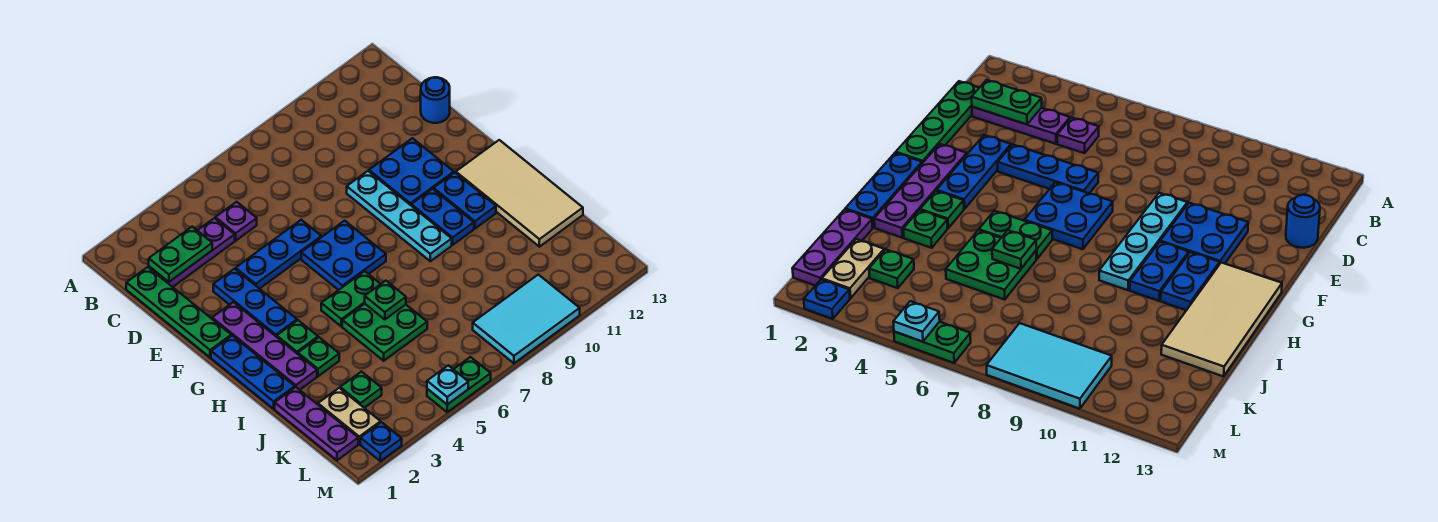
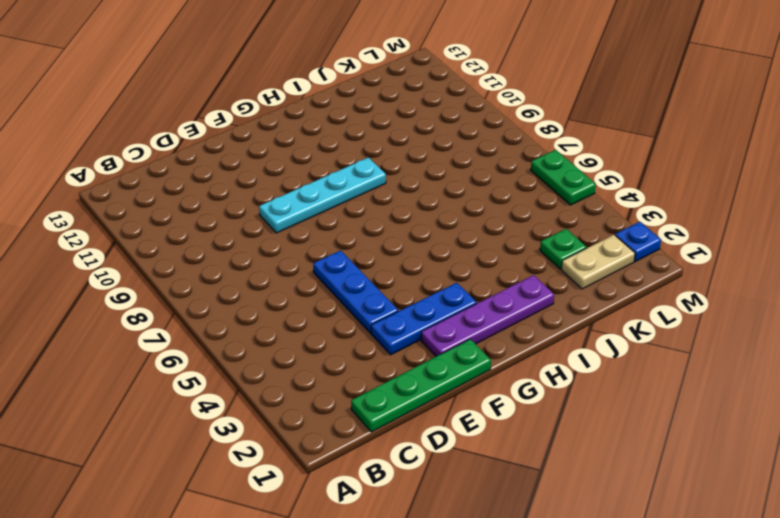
none -> purple plate C2:C4 level 1
none -> purple plate C5 level 1
none -> blue round brick D13 level 1

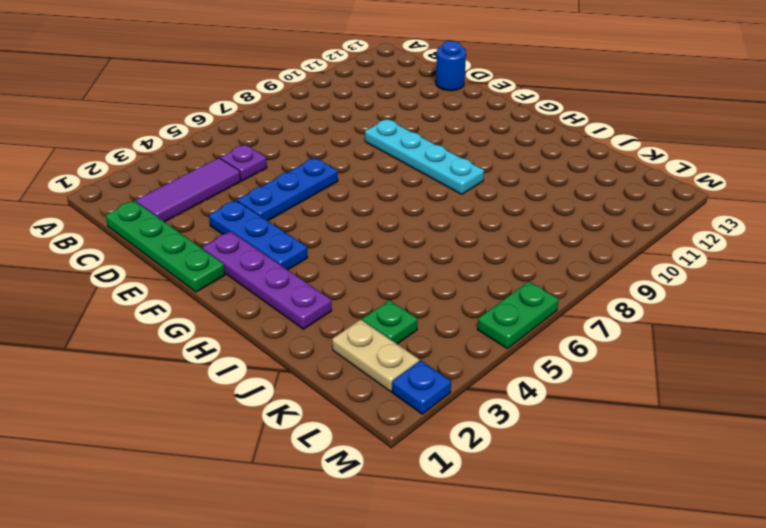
purple tile C2:C4 level 1 -> purple plate C2:C4 level 1
none -> blue plate E10:F11 level 1
none -> blue plate F6:G7 level 1
none -> blue plate G1:I1 level 1

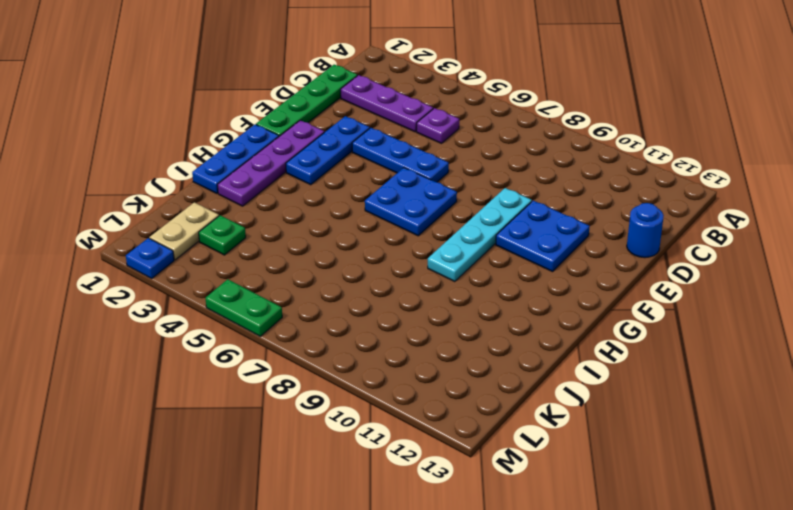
none -> blue plate G10:H10 level 1
none -> blue plate G11:H11 level 1
none -> tan tile G12:J13 level 1

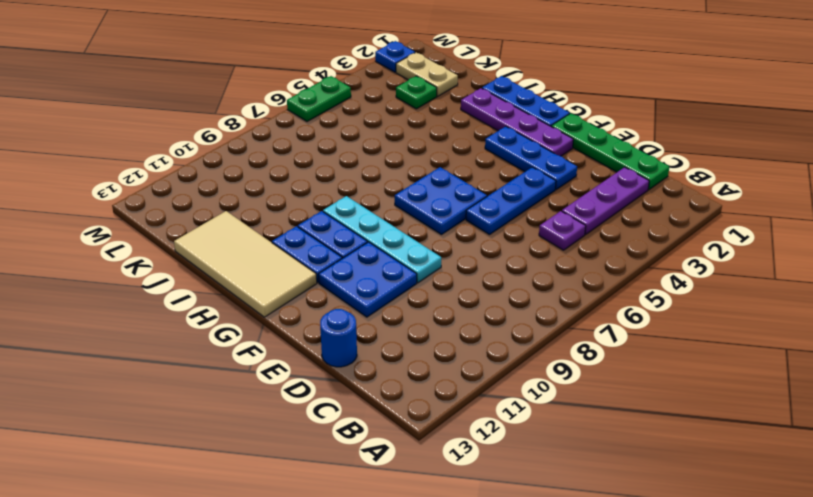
none -> green plate H3 level 1
none -> green plate H5:H6 level 1
none -> green plate I3 level 1

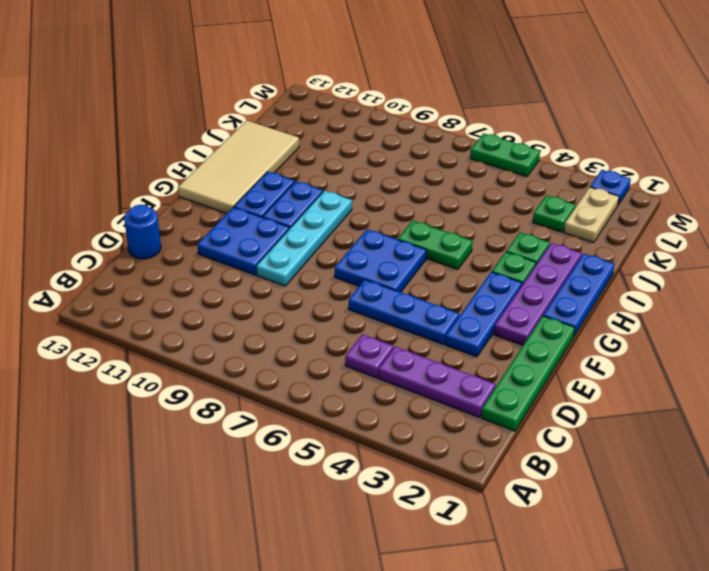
none -> green plate I5:J6 level 1
none -> purple plate J1:L1 level 1
none -> cyan tile L8:M10 level 1

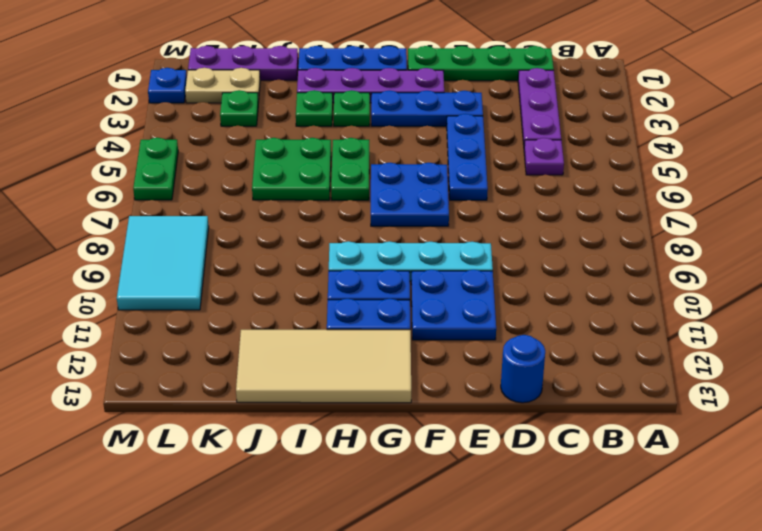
none -> green plate C2:C3 level 2
none -> green plate I6 level 2
none -> cyan plate M5 level 2

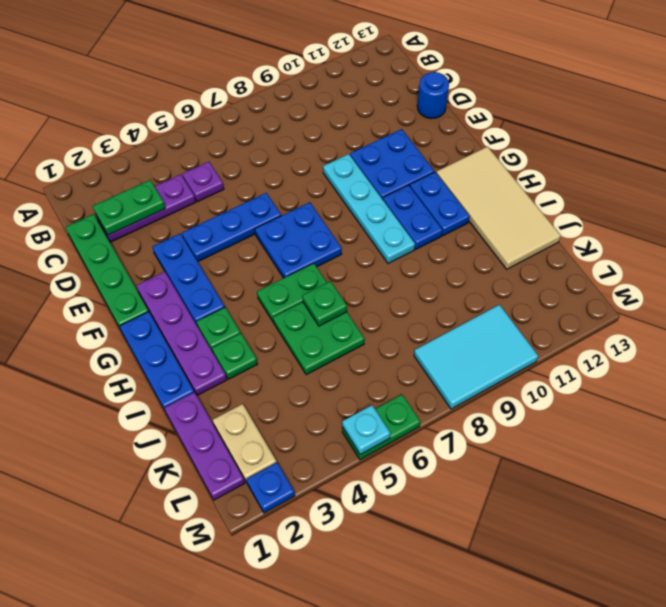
none -> green plate K3 level 1

